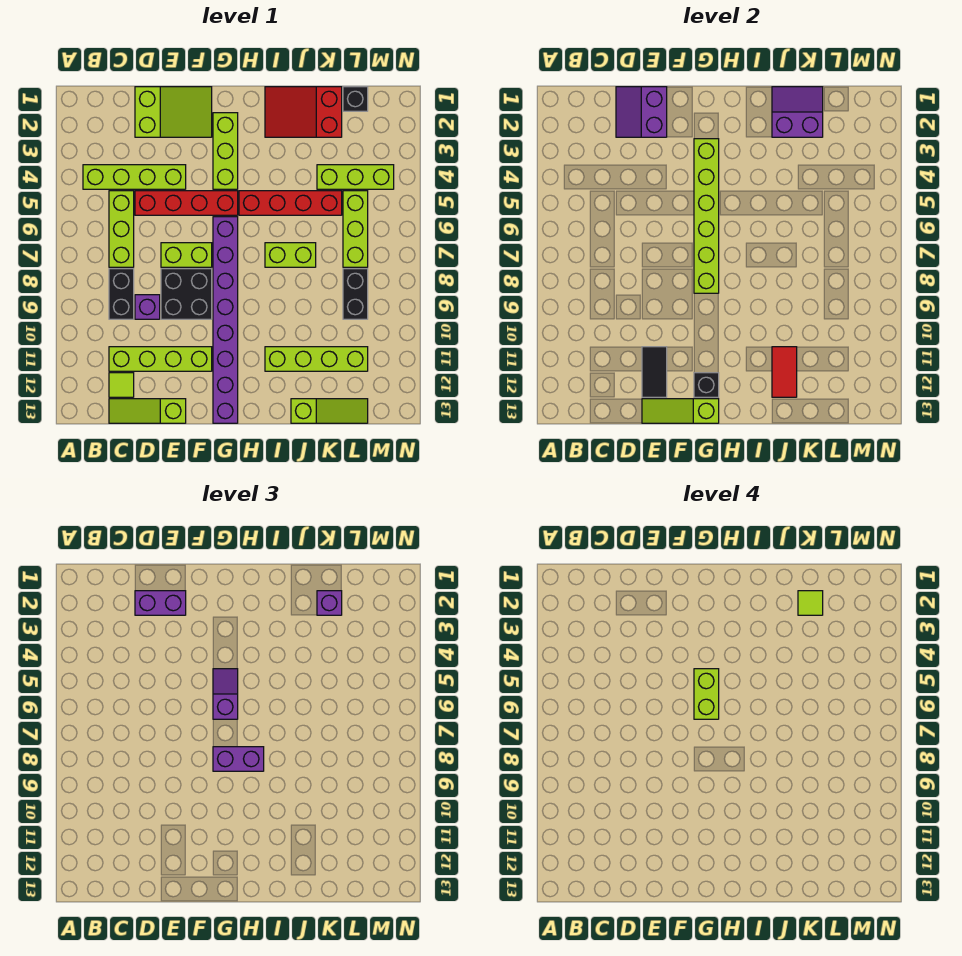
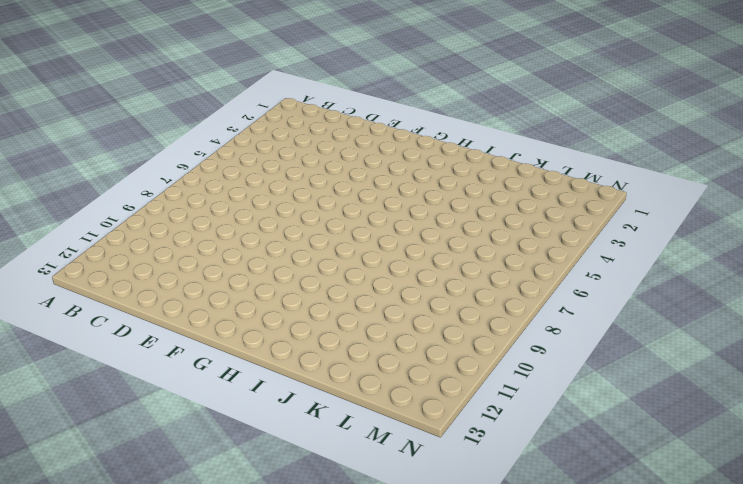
none -> lime brick B4:E4 level 1
none -> lime brick C5:C7 level 1
none -> black brick C8:C9 level 1
none -> lime brick C11:F11 level 1

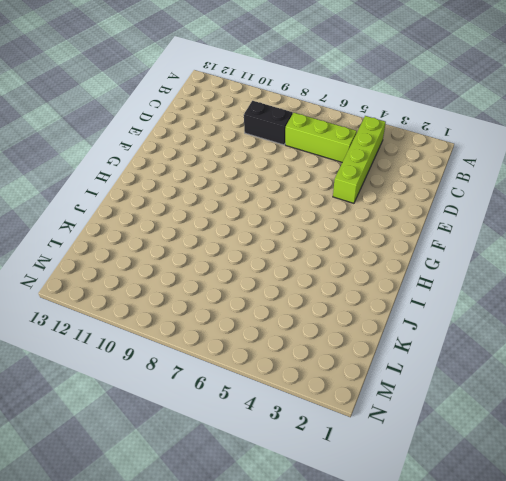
none -> lime brick C11:F11 level 1
none -> lime tile C12 level 1
none -> lime slope C13:E13 level 1 top E
none -> lime slope D1:F2 level 1 top D

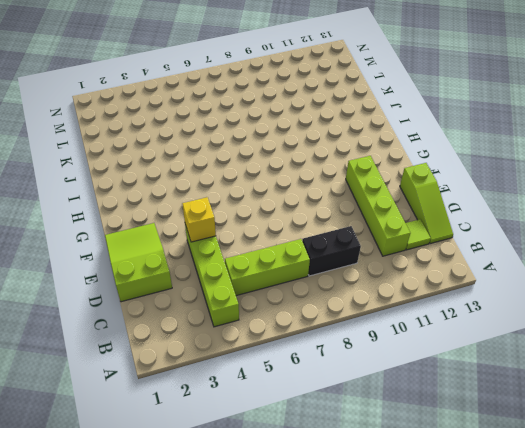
yellow brick E4 level 2 -> none
none -> red brick D5:G5 level 1
none -> purple brick D9 level 1
none -> lime brick E7:F7 level 1
none -> black brick E8:F9 level 1

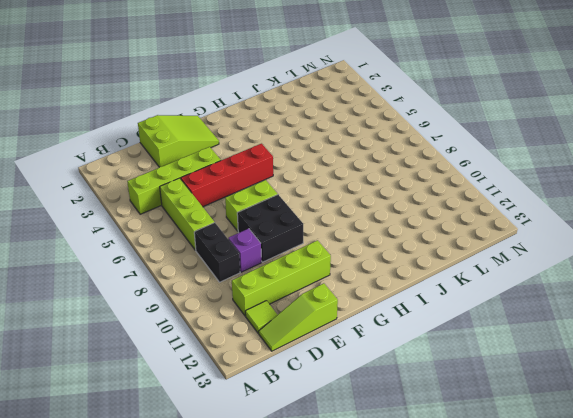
none -> lime brick G2:G4 level 1
none -> purple brick G6:G13 level 1
none -> red brick H5:K5 level 1
none -> red slope I1:K2 level 1 top K

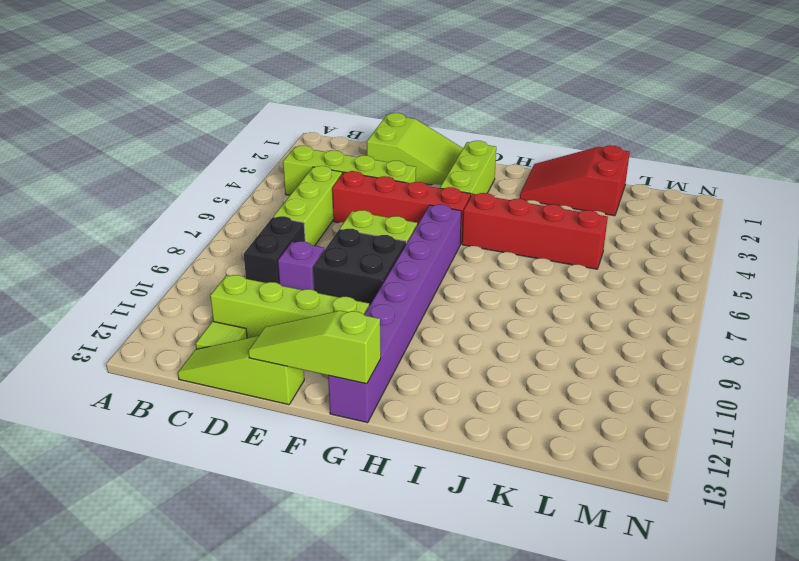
none -> lime brick I7:J7 level 1
none -> lime brick I11:L11 level 1
none -> lime slope J13:L13 level 1 top J
none -> lime brick K4:M4 level 1

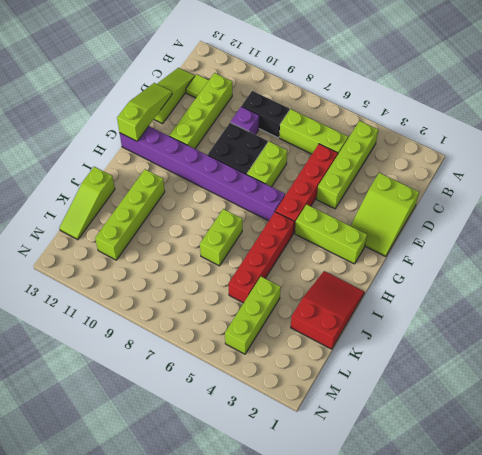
none -> black brick L1 level 1
none -> lime brick L5:L7 level 1
none -> black brick L8:L9 level 1
none -> purple slope D1:E2 level 2 top E

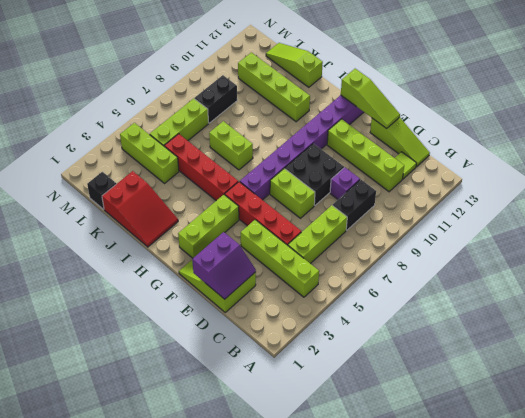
none -> black tile E11:E12 level 2
none -> lime brick G3:G8 level 2
none -> black brick G12 level 2
none -> purple slope J1:K2 level 2 top 2

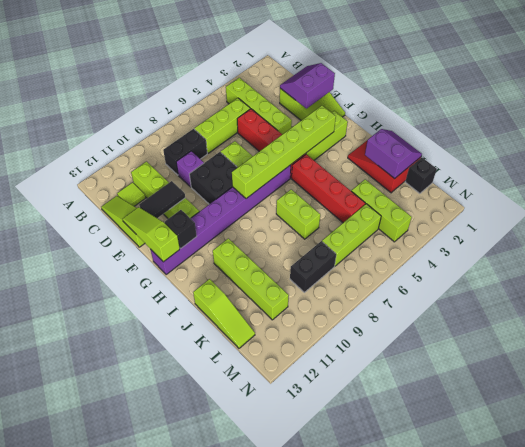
none -> red tile J11:J12 level 2
none -> purple brick D2:E2 level 3
none -> purple slope G5:G6 level 3 top 6
none -> purple brick G8:H8 level 3

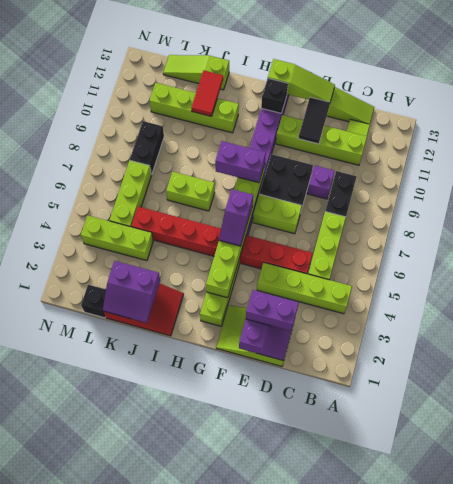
none -> purple brick K2 level 3
none -> lime brick G5:G6 level 4
none -> lime tile K2 level 4

